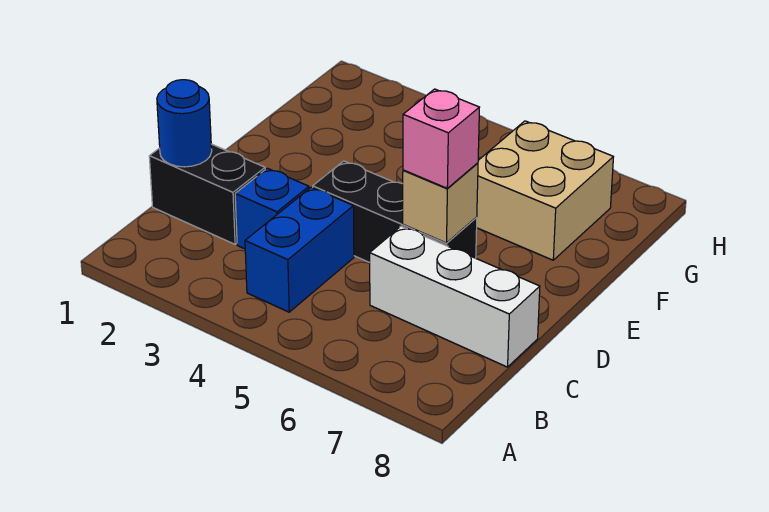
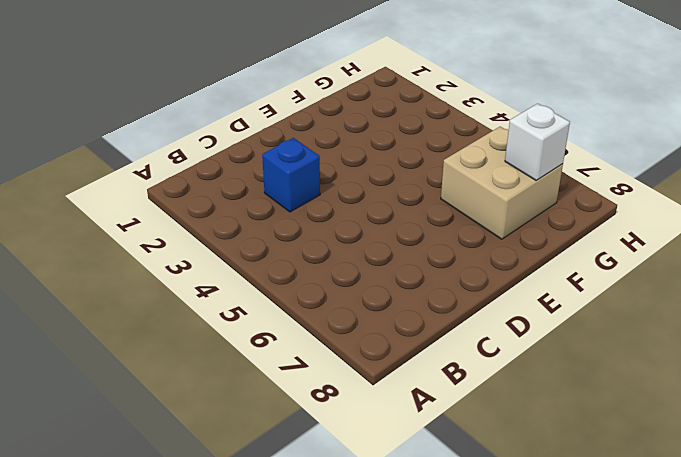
white brick G7 level 2 -> none
none -> blue brick B4:C4 level 1
none -> black brick C1:C2 level 1

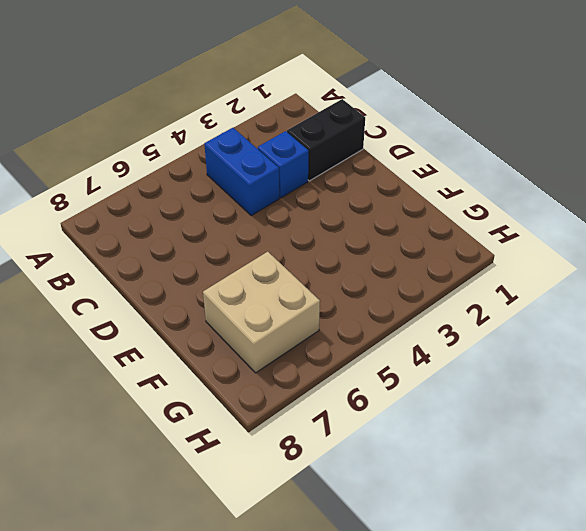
none -> white brick C6:C8 level 1
none -> black brick D4:D6 level 1

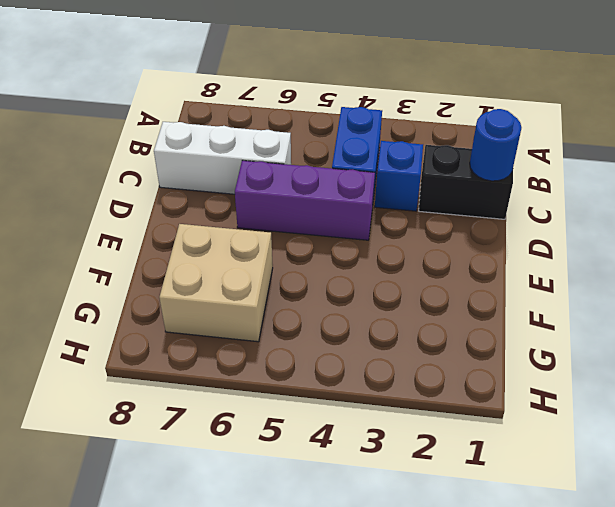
purple brick D4:D6 level 1 -> black brick D4:D6 level 1
none -> tan brick D6 level 2
none -> pink brick D6 level 3

